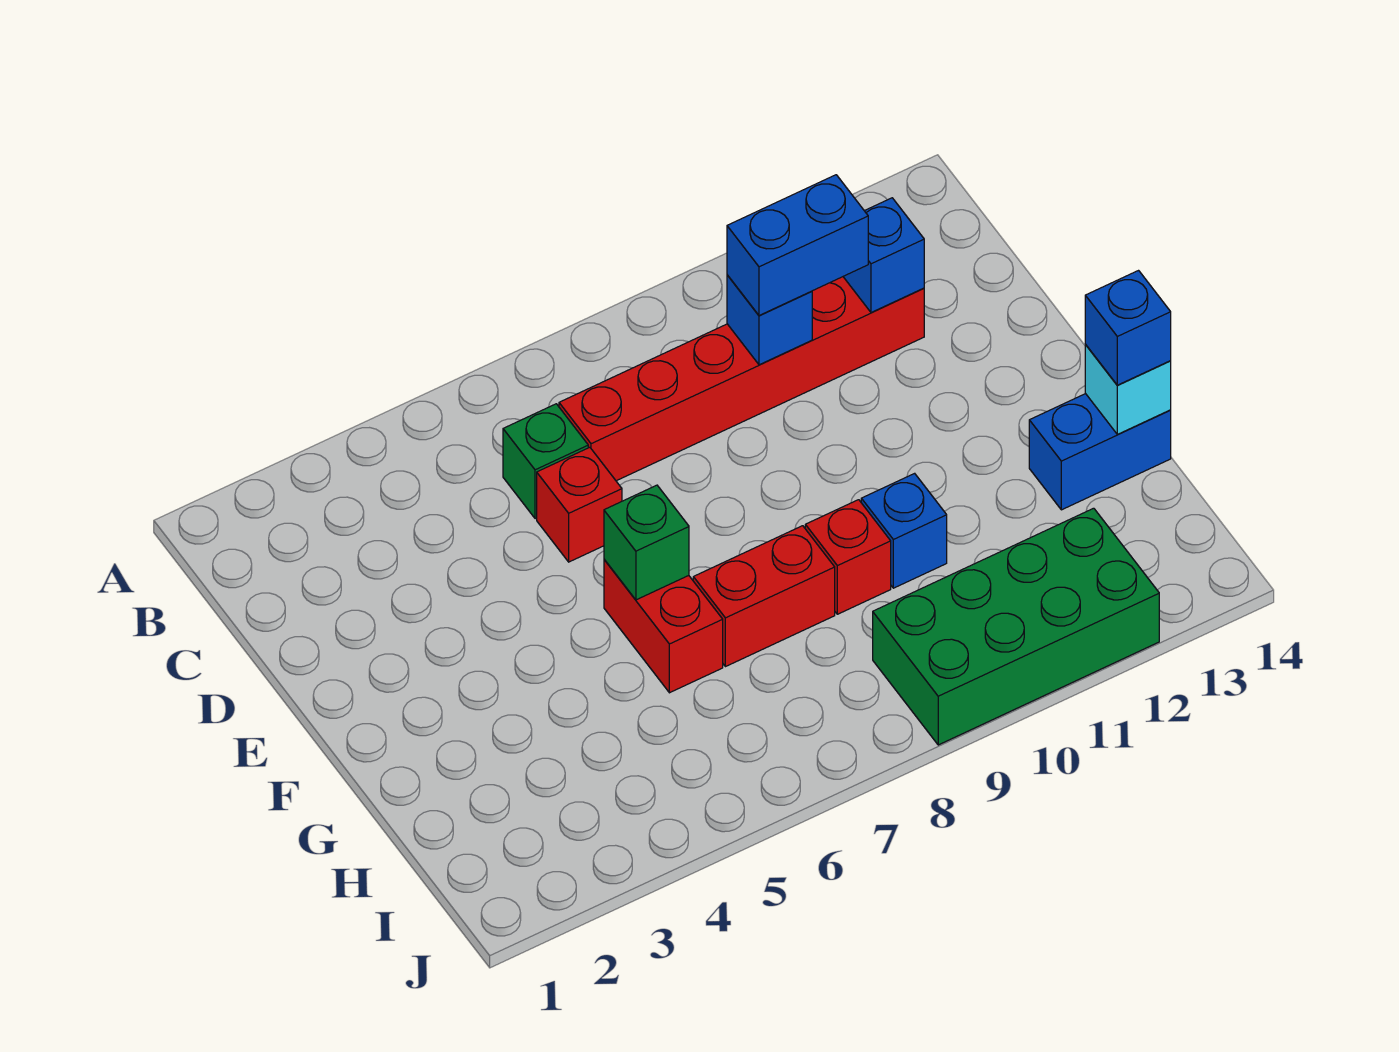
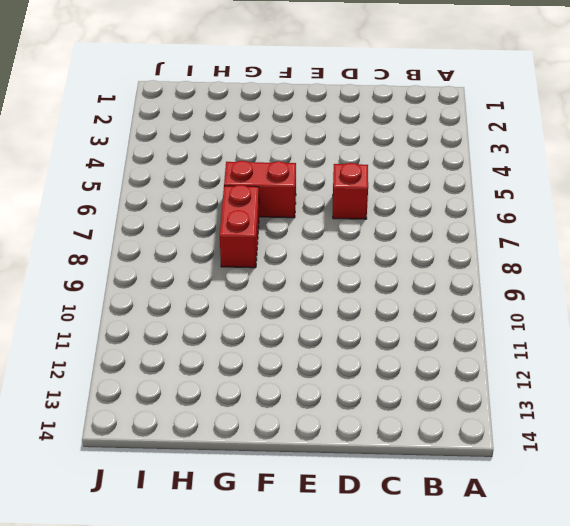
none -> green brick C6 level 1
none -> red brick C7:C12 level 1
none -> red brick G9 level 1

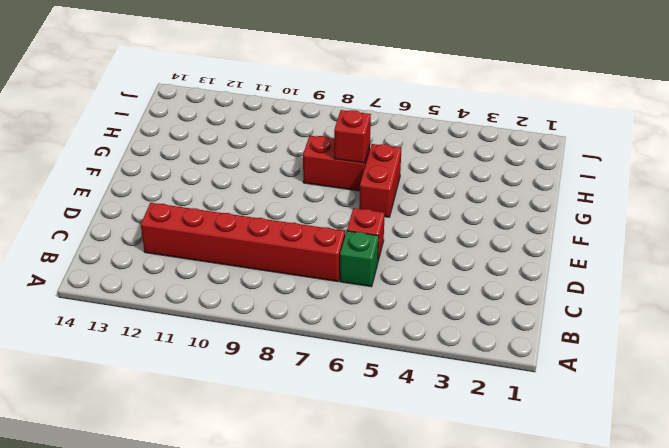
red brick G7 level 2 -> red brick G9 level 1
none -> blue brick G10 level 1
none -> blue brick G13:G14 level 1
none -> green brick I9:J12 level 1

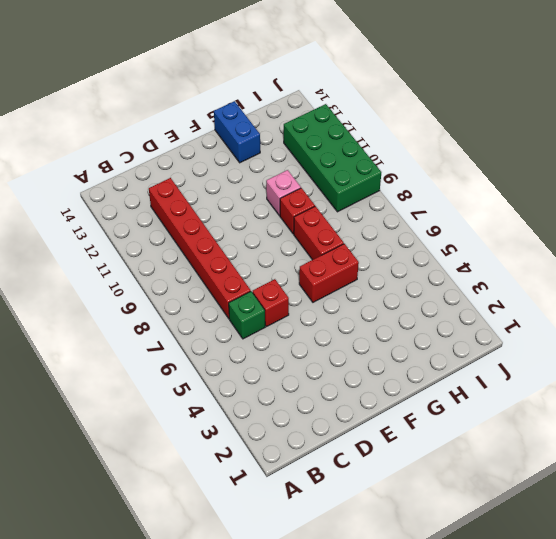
pink brick G10 level 1 -> blue brick G10 level 1
none -> blue brick C10 level 2
none -> blue brick C12 level 2
none -> green brick F6 level 2

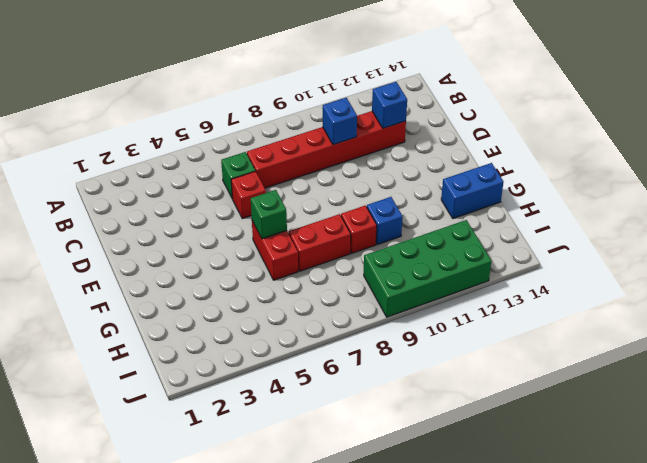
none -> cyan brick G14 level 2
none -> blue brick C10:C11 level 3
none -> blue brick G14 level 3

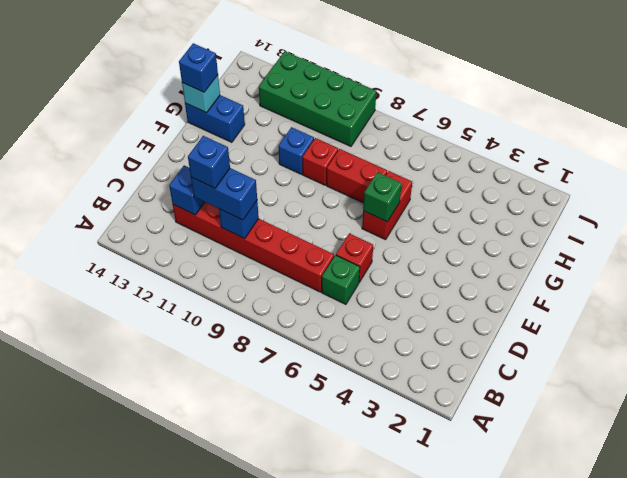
blue brick C11 level 4 -> none

